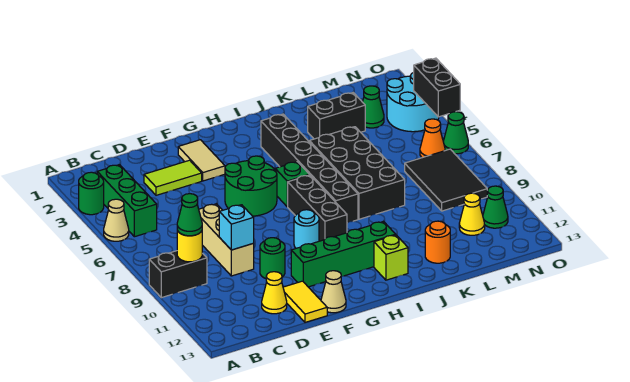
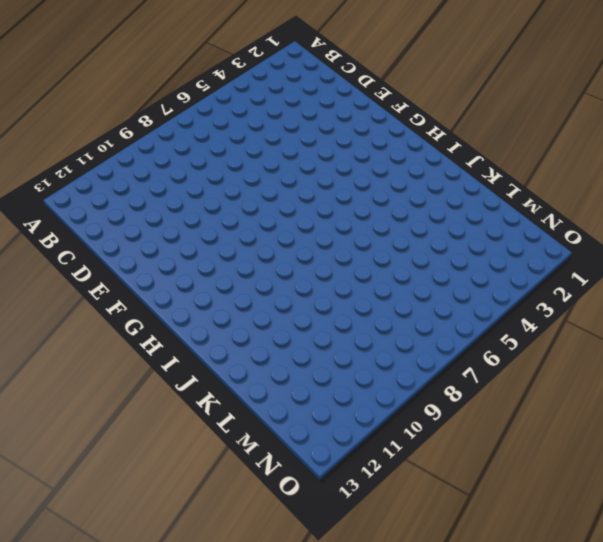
none -> green round brick A3 level 1
none -> tan cone A5 level 1
none -> black brick A9:B9 level 1
none -> green brick B3:B5 level 1

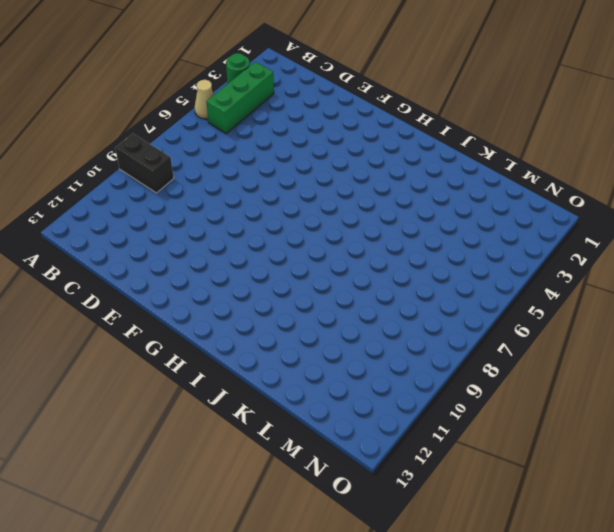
none -> lime tile D3:E3 level 1
none -> tan brick D7:D9 level 1
none -> yellow cone D12 level 1
none -> green round brick E10 level 1

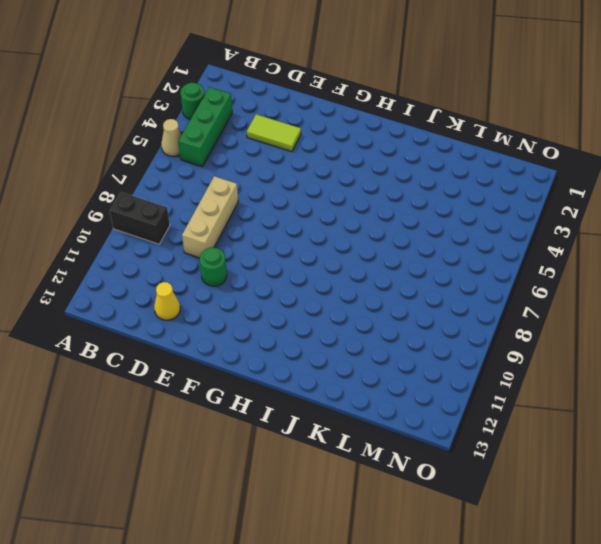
none -> yellow tile E12:E13 level 1
none -> tan tile F2:F3 level 1
none -> green round brick F5:G6 level 1
none -> green brick F11:I11 level 1

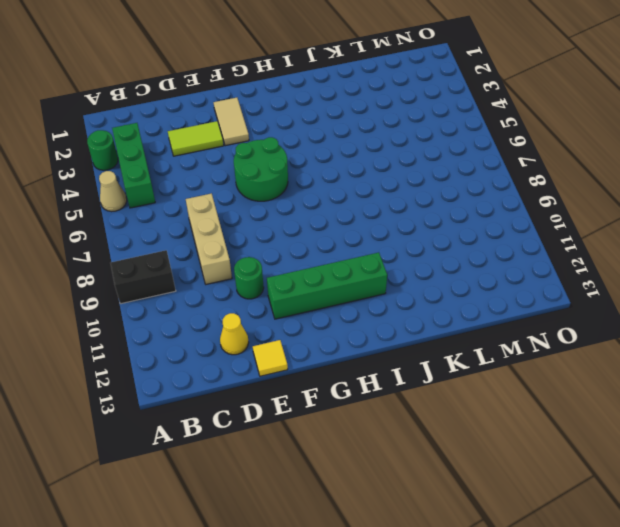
yellow tile E13 level 1 -> yellow tile E12:E13 level 1
none -> tan cone F13 level 1
none -> cyan round brick G9 level 1
none -> green brick H6 level 1
none -> black brick H7:H9 level 1

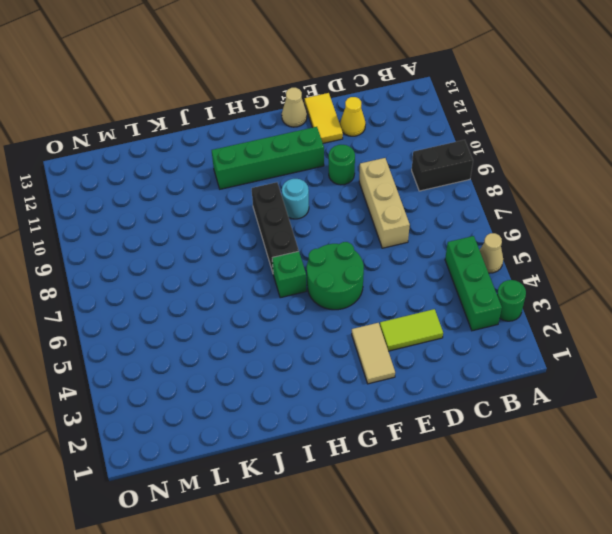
none -> black brick I3:I8 level 1
none -> lime brick I12 level 1
none -> black brick J5:K8 level 1
none -> black brick K3:L3 level 1

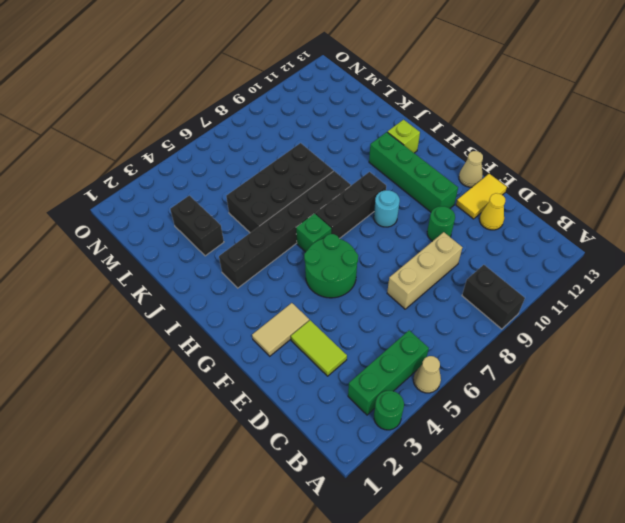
none -> orange round brick K12 level 1
none -> green cone M3 level 1
none -> black tile M7:N9 level 1
none -> yellow cone M11 level 1

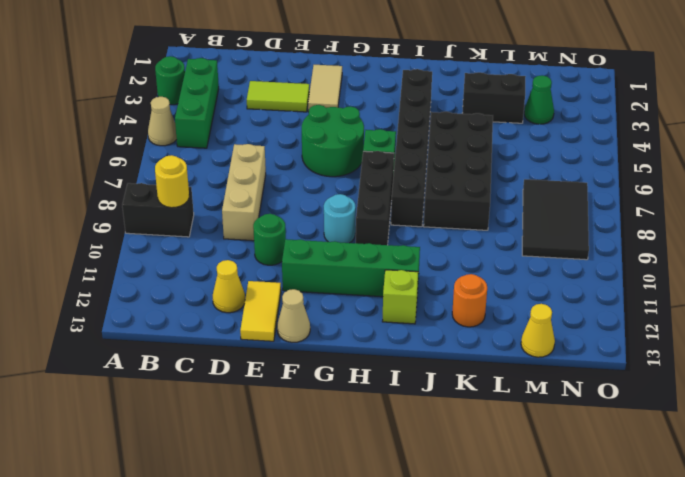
yellow cone M13 level 1 -> yellow cone M11 level 1
none -> cyan round brick N3:O4 level 1
none -> orange cone N6 level 1
none -> green cone N11 level 1
none -> green cone O6 level 1

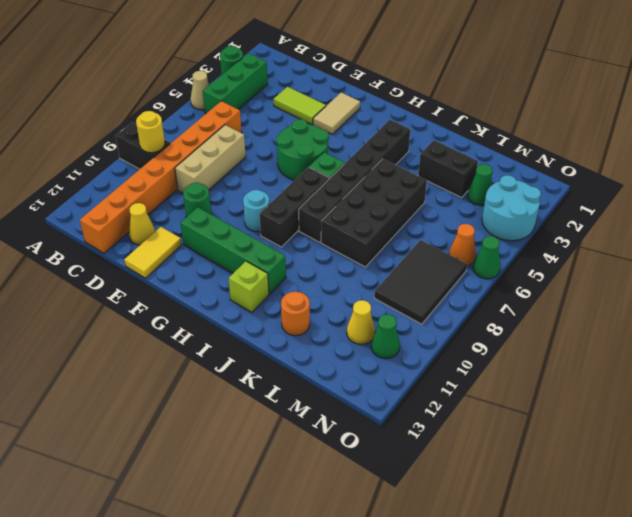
orange brick C6:C13 level 1 -> none
none -> tan cone F13 level 1
none -> cyan brick D9 level 2
none -> black brick O4:O5 level 2
none -> green cone B9 level 3

